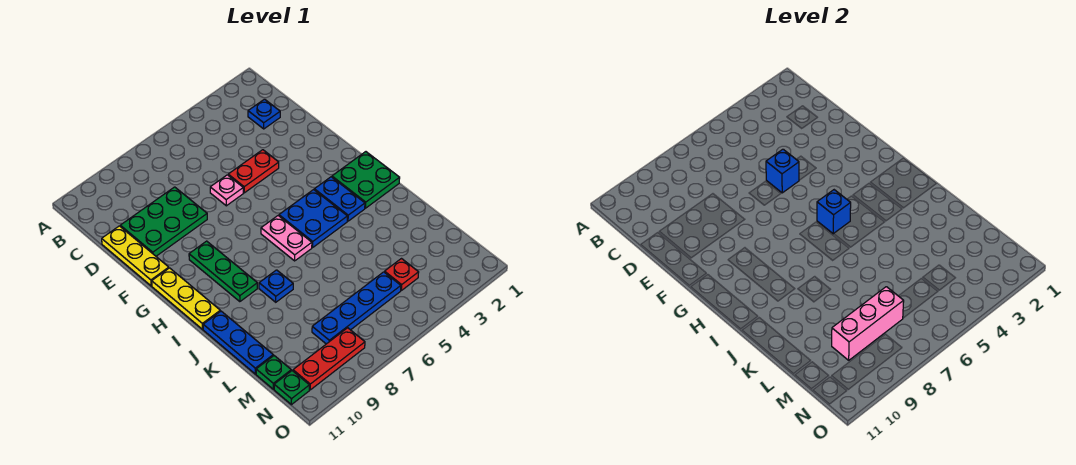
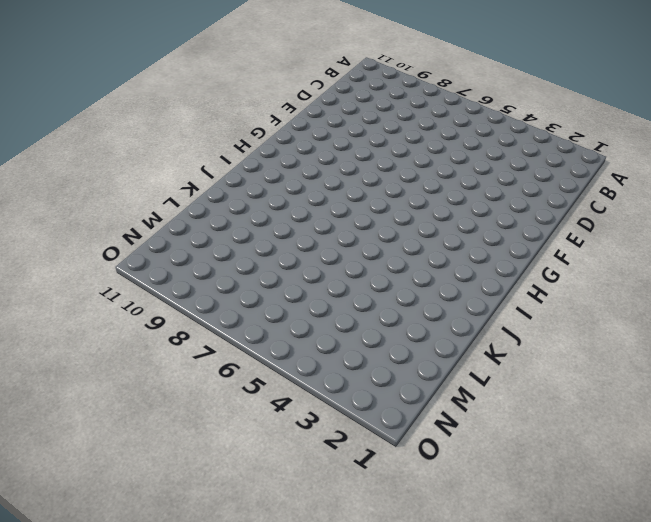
none -> blue plate C2 level 1
none -> green plate D8:E10 level 1
none -> yellow plate D11:F11 level 1

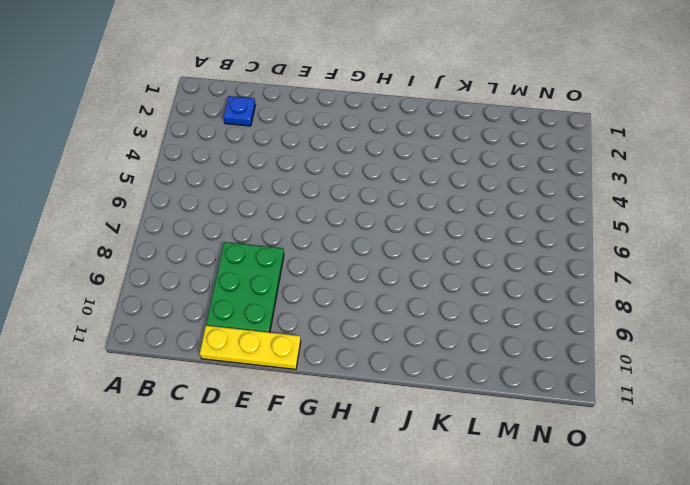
none -> red plate E4:E5 level 1
none -> pink plate E6 level 1
none -> green plate G9:I9 level 1

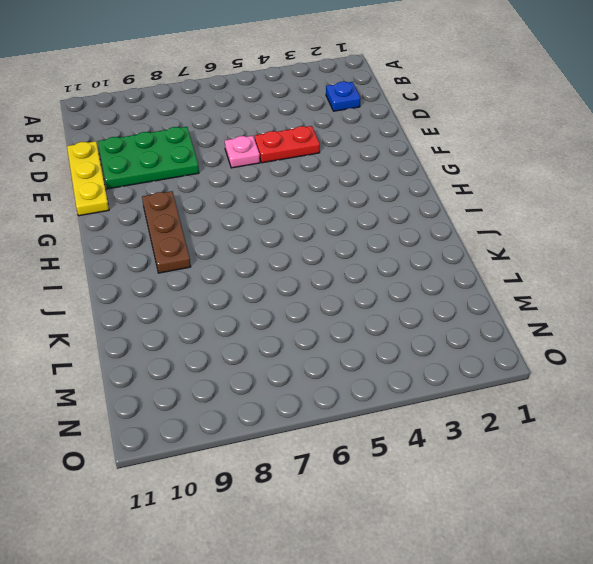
brown plate G9:I9 level 1 -> green plate G9:I9 level 1
none -> yellow plate G11:I11 level 1
none -> green plate H1:I2 level 1
none -> blue plate H3:I3 level 1

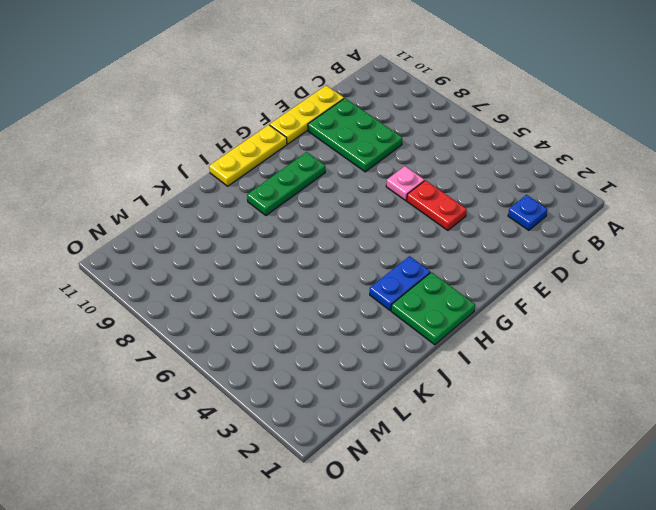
none -> blue plate H4:I5 level 1
none -> pink plate H6:I6 level 1
none -> blue plate J8 level 1

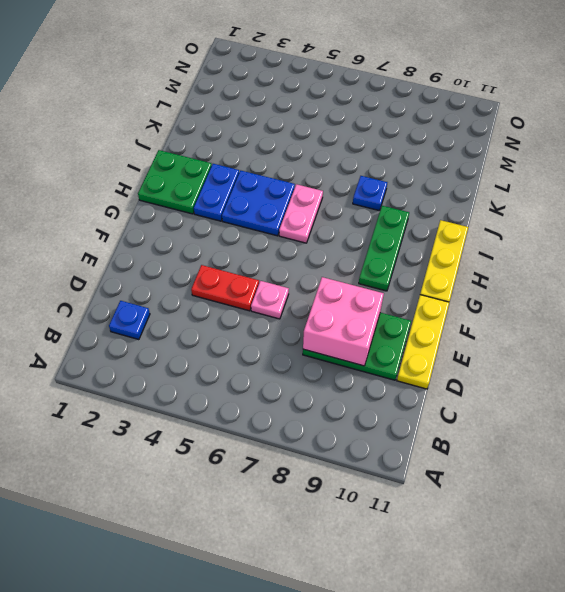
pink brick D8:E9 level 2 -> none
none -> blue plate J11:L11 level 1
none -> red plate M4 level 1
none -> blue plate M5:M8 level 1

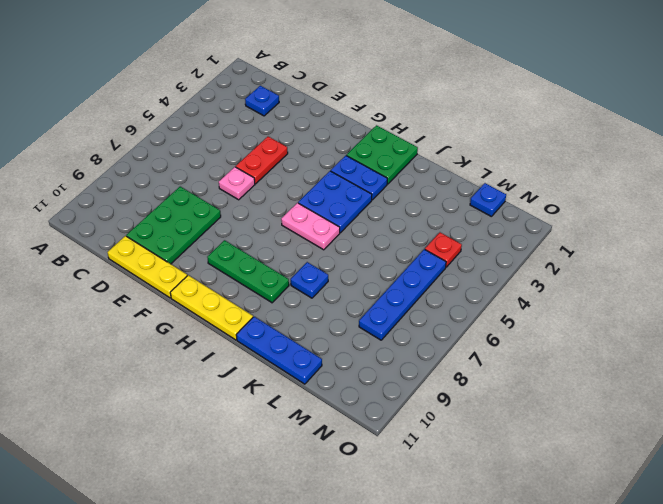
blue plate M1 level 1 -> none
none -> green plate M11 level 1
none -> red plate N8:N10 level 1
none -> green plate N11 level 1

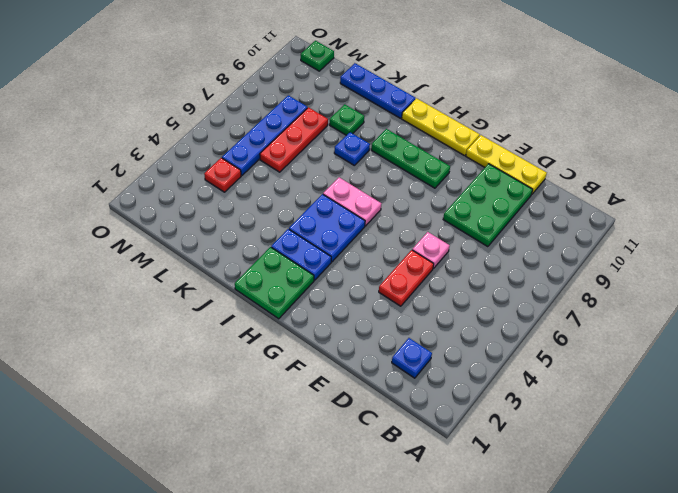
green plate K9 level 1 -> green plate M11 level 1
red plate L6:L8 level 1 -> red plate N8:N10 level 1
none -> blue brick E5 level 2
none -> blue brick H5 level 2
none -> pink brick M7:M9 level 2

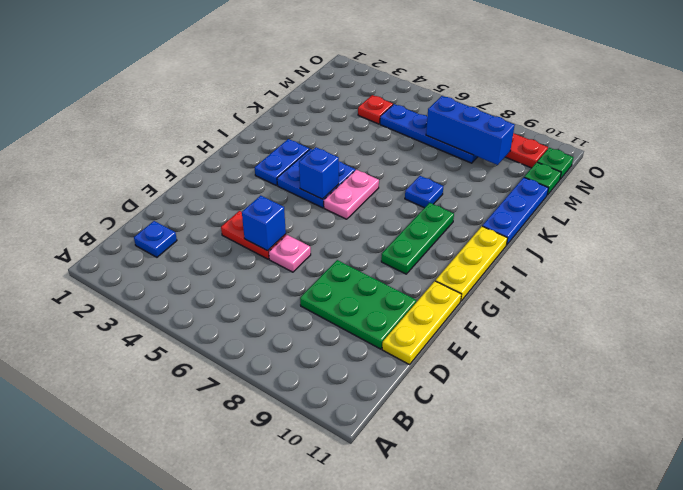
blue brick M7:M9 level 2 -> pink brick M7:M9 level 2
none -> green plate H1:I2 level 1

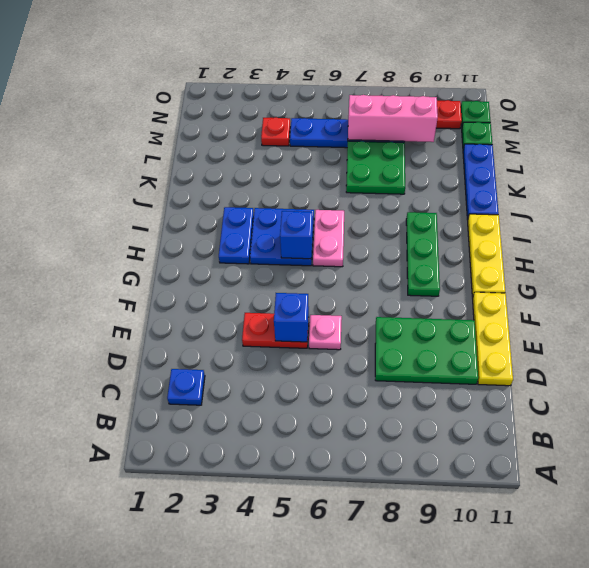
green plate K7:L8 level 1 -> green plate H1:I2 level 1
none -> blue plate J8 level 1

